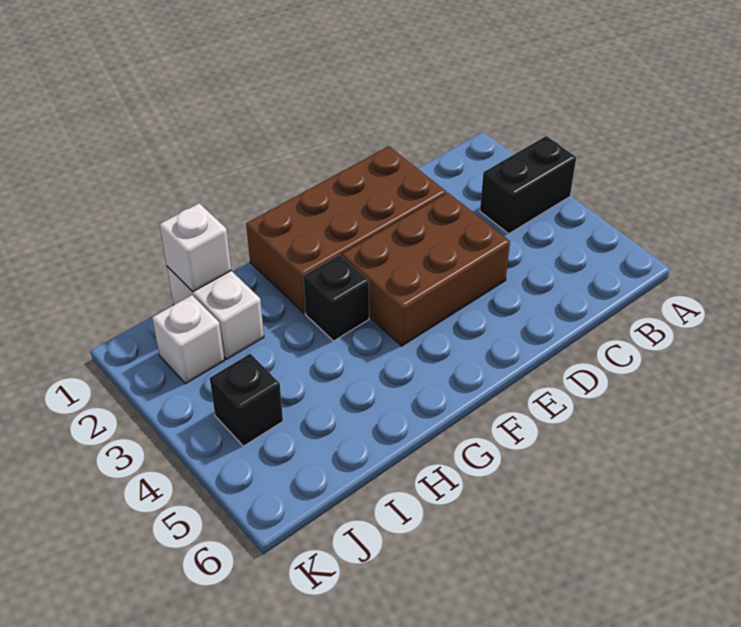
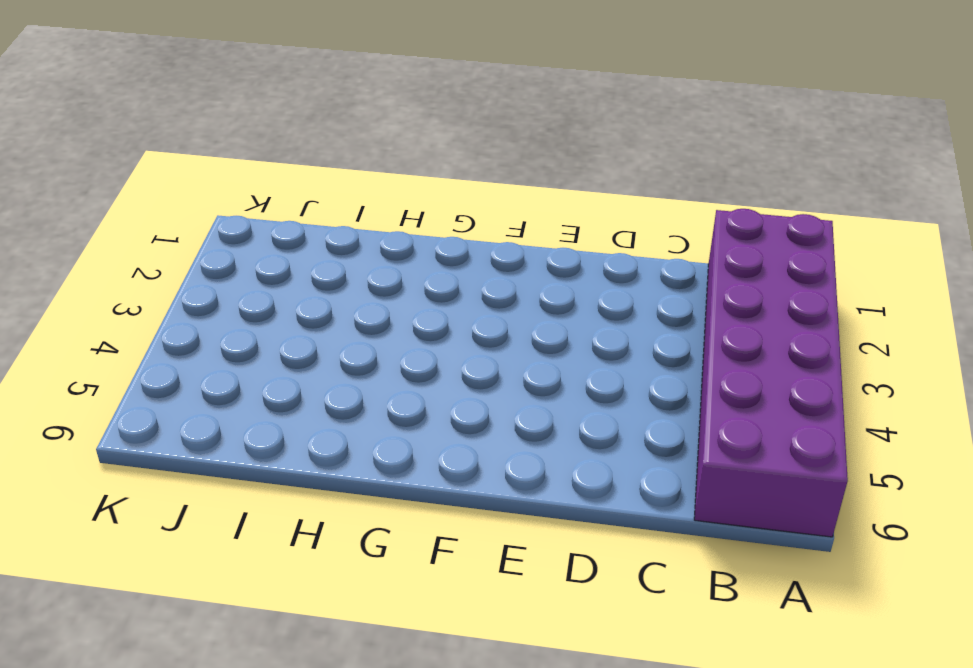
purple brick A1:B6 level 1 -> black brick A3:B3 level 1
none -> brown brick D1:G2 level 1
none -> brown brick D3:F4 level 1

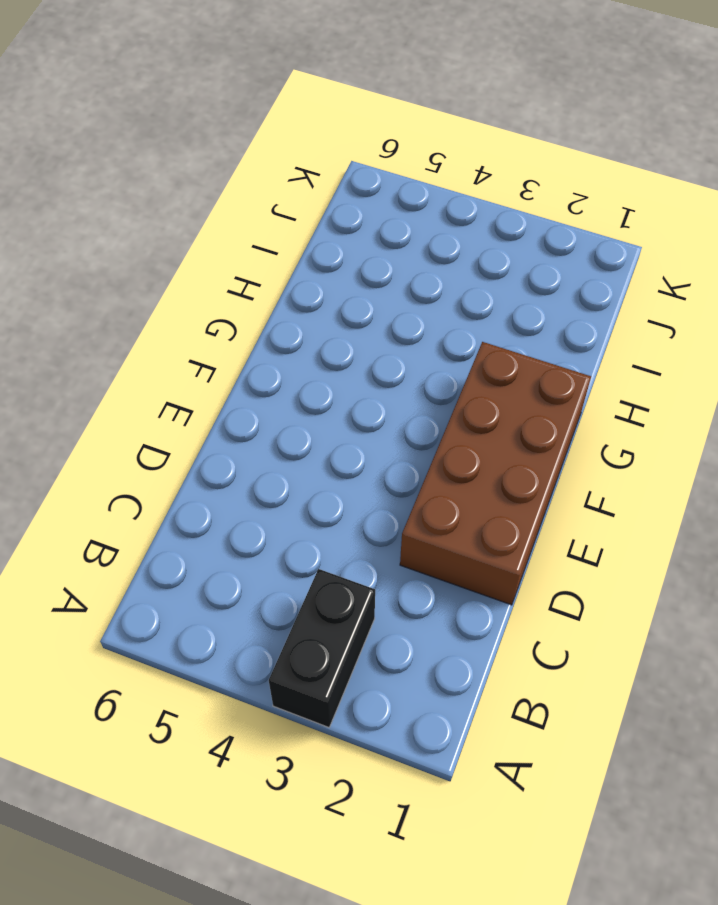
none -> brown brick D3:F4 level 1
none -> black brick G3 level 1

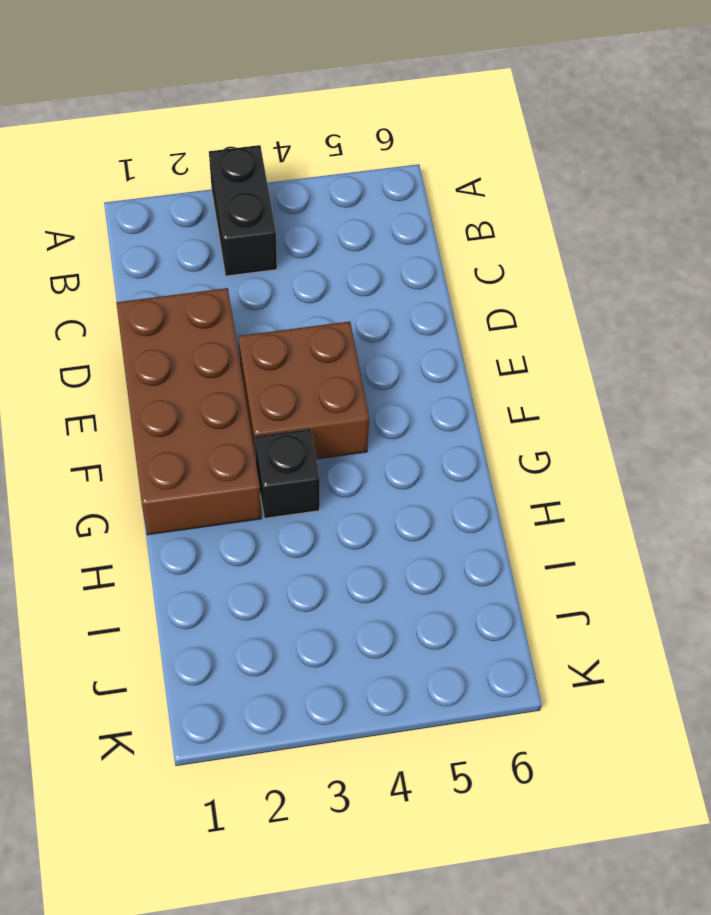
brown brick E3:F4 level 1 -> brown brick D3:F4 level 1
none -> white brick I1:I2 level 1
none -> white brick J2 level 1

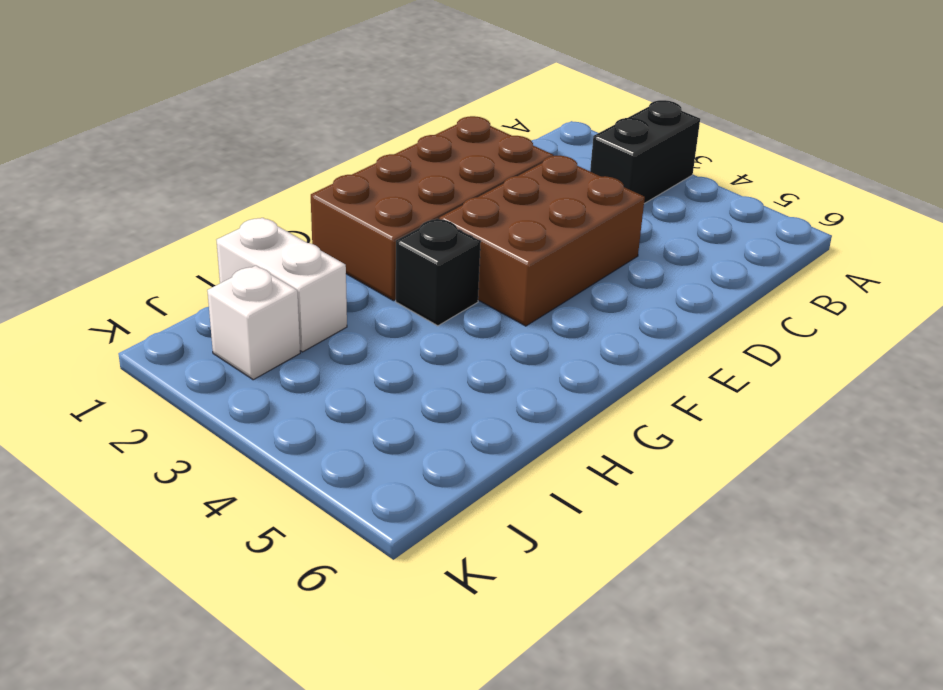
none -> black brick J4 level 1
none -> white brick I1 level 2

